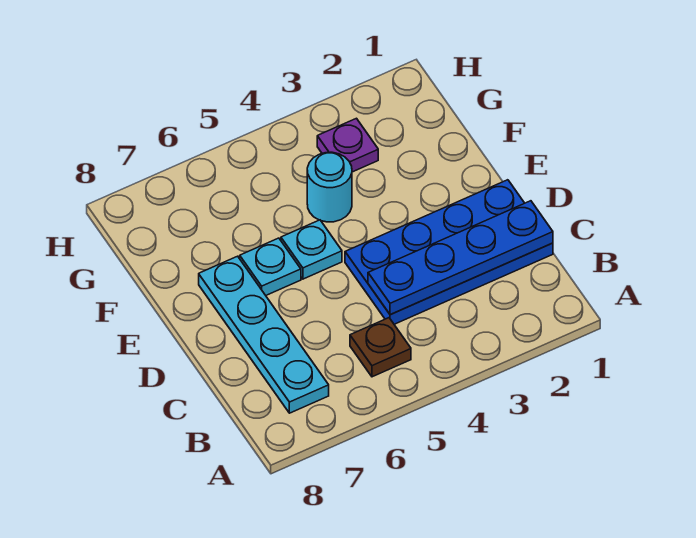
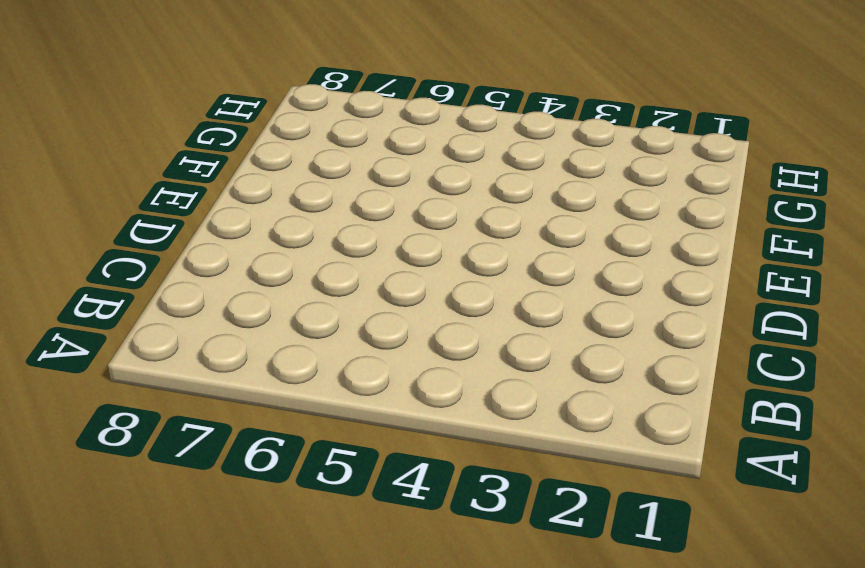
none -> brown plate B5 level 1
none -> cyan plate B7:E7 level 1

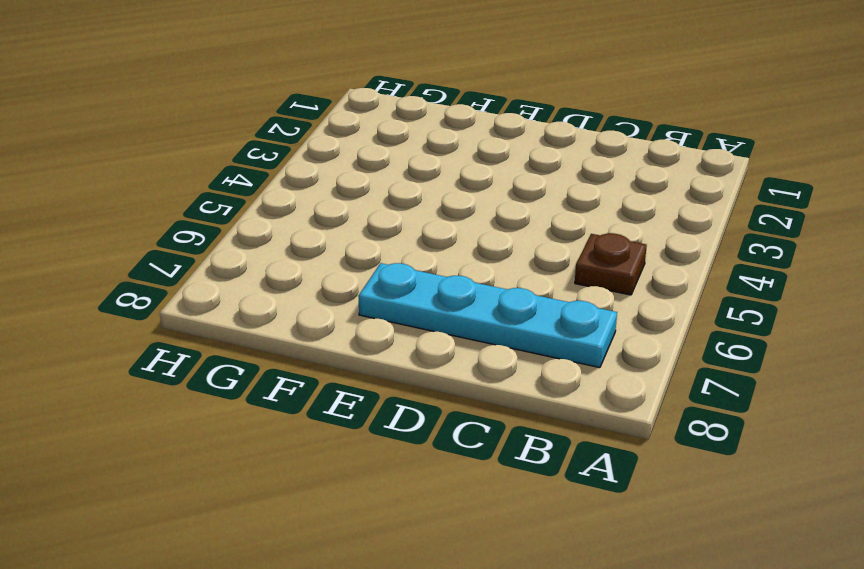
none -> blue plate C1:D4 level 1
none -> cyan plate E5 level 1

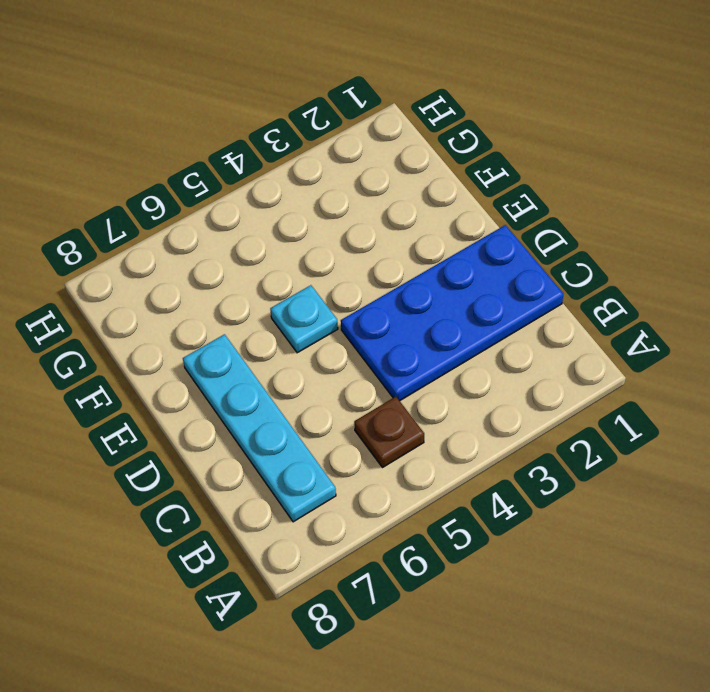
none -> cyan plate E6 level 1
none -> cyan round brick F4 level 1

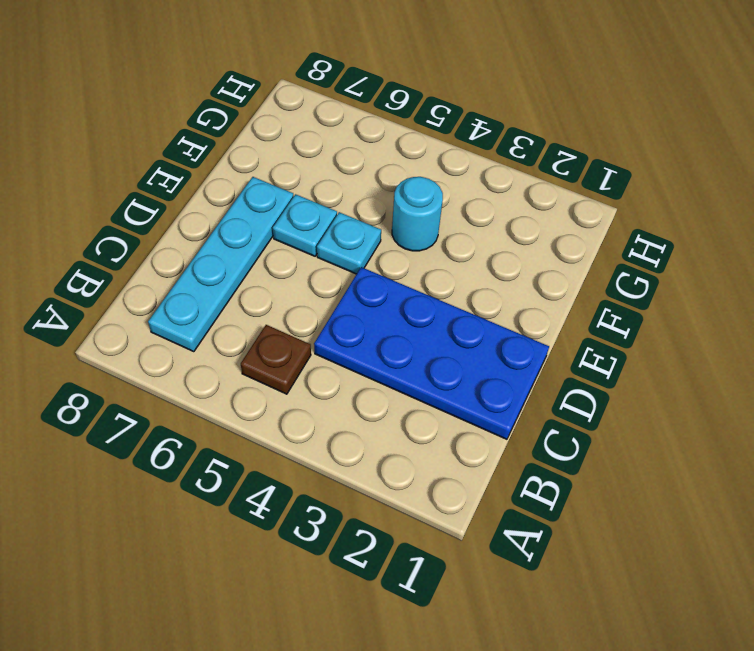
none -> purple plate G3 level 1
none -> blue plate C1:C4 level 2

